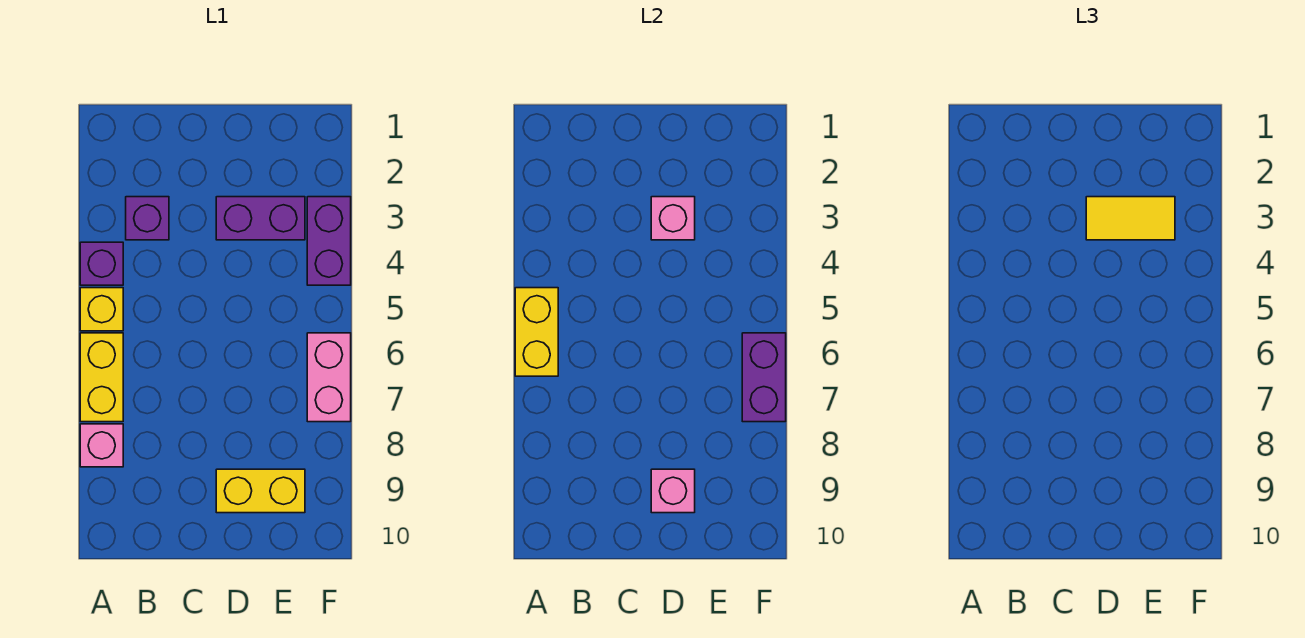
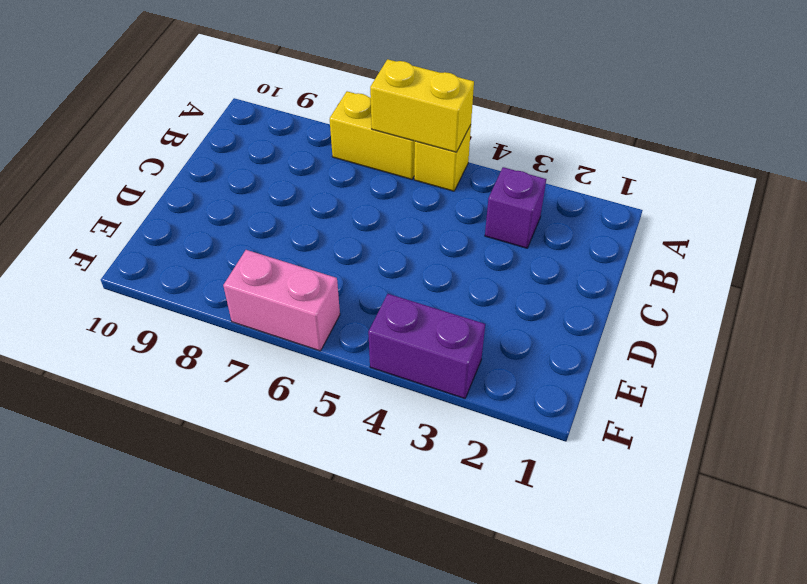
none -> purple brick A4 level 1
none -> pink brick A8 level 1
none -> purple brick D3:E3 level 1

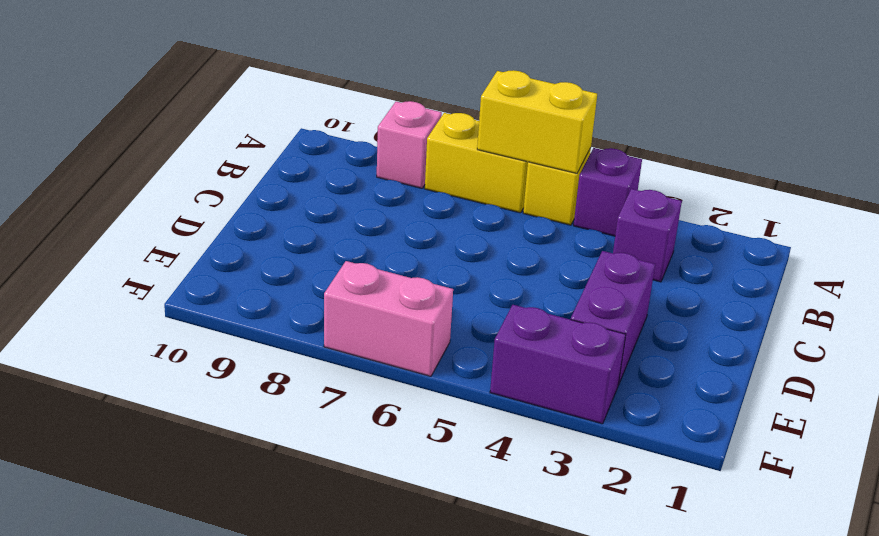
none -> yellow brick D9:E9 level 1
none -> pink brick D3 level 2
none -> pink brick D9 level 2

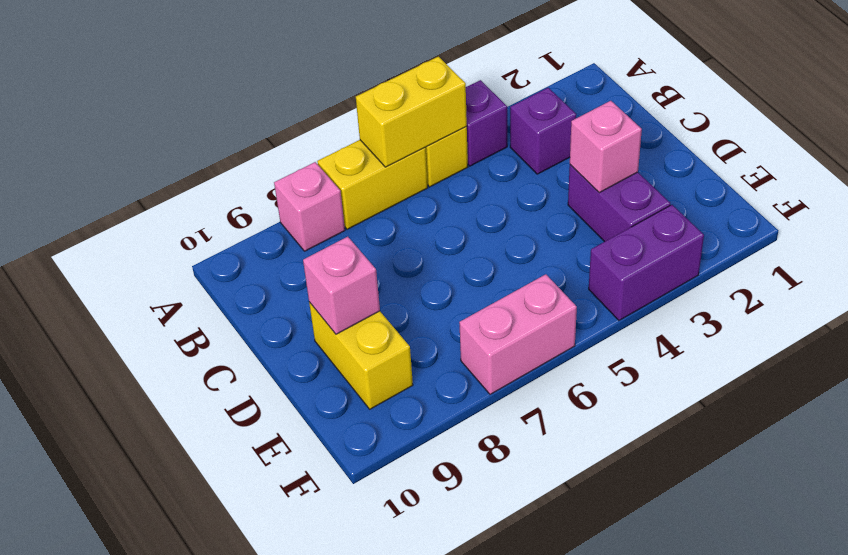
none -> purple brick F6:F7 level 2
none -> yellow tile D3:E3 level 3

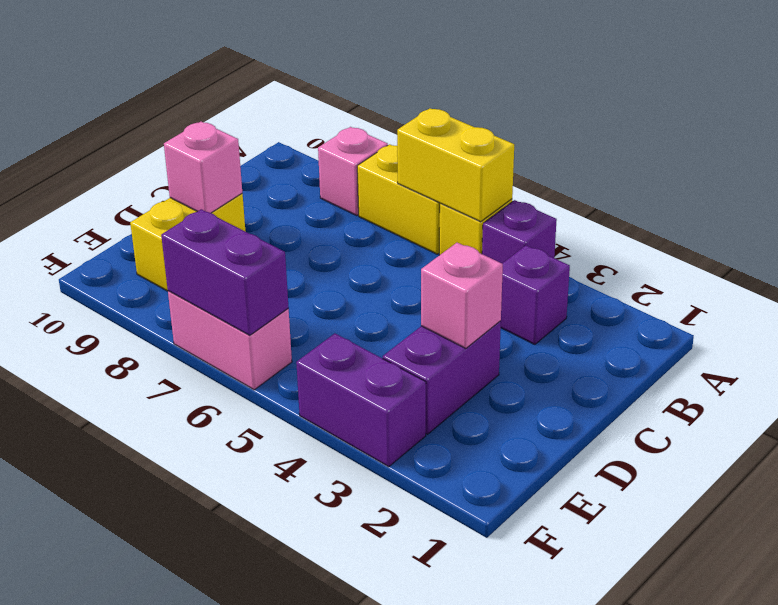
none -> yellow tile D3:E3 level 3

